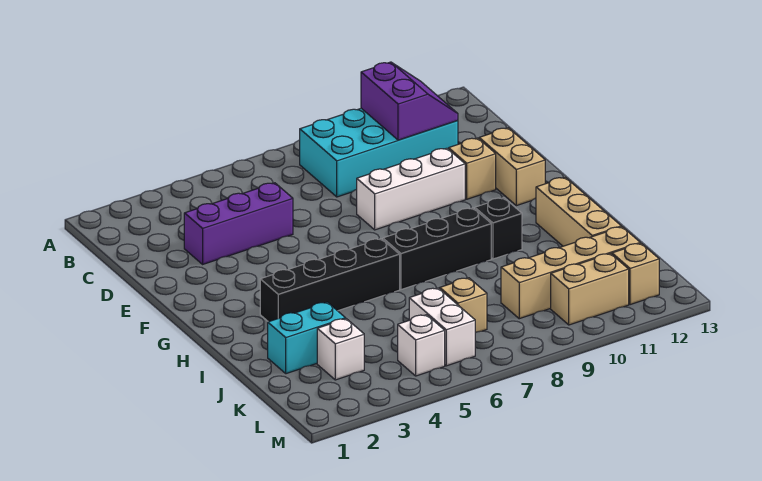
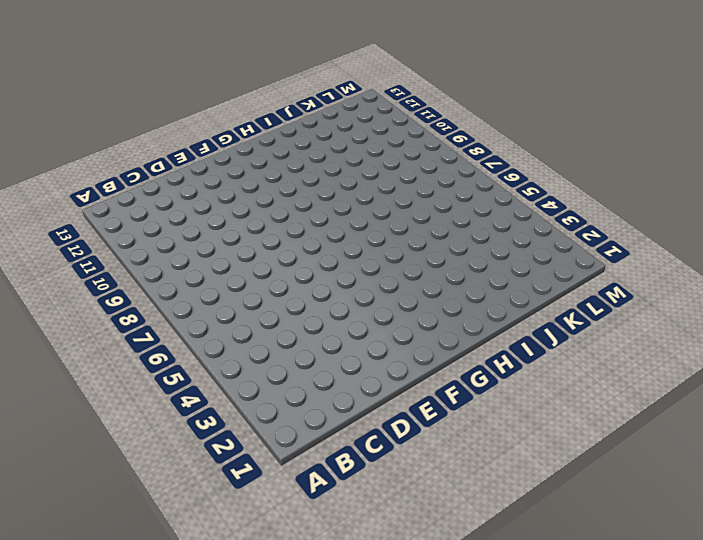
none -> cyan brick B8:C11 level 1
none -> purple brick D3:D5 level 1
none -> white brick E8:E10 level 1

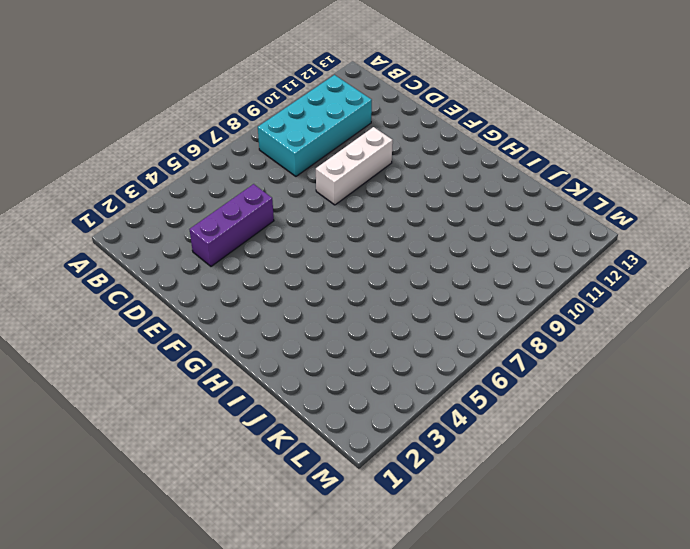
none -> tan brick E11 level 1
none -> tan brick E12:F12 level 1
none -> black brick H3:H6 level 1

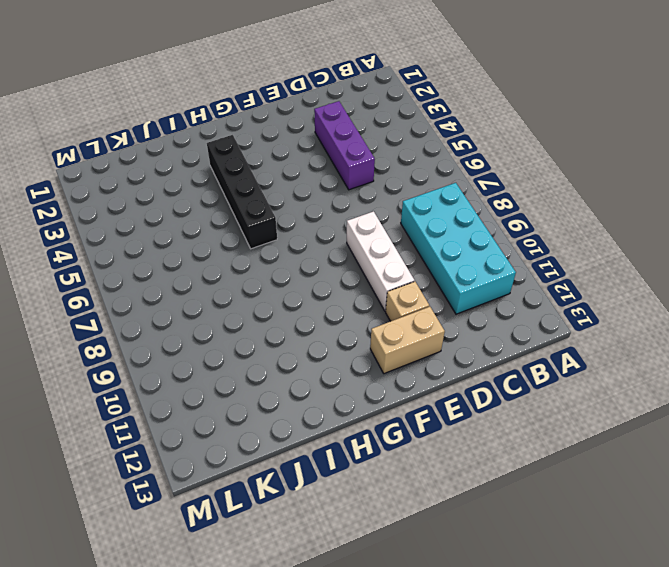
none -> black brick H7:H9 level 1
none -> black brick H10 level 1
none -> tan brick H12:J12 level 1

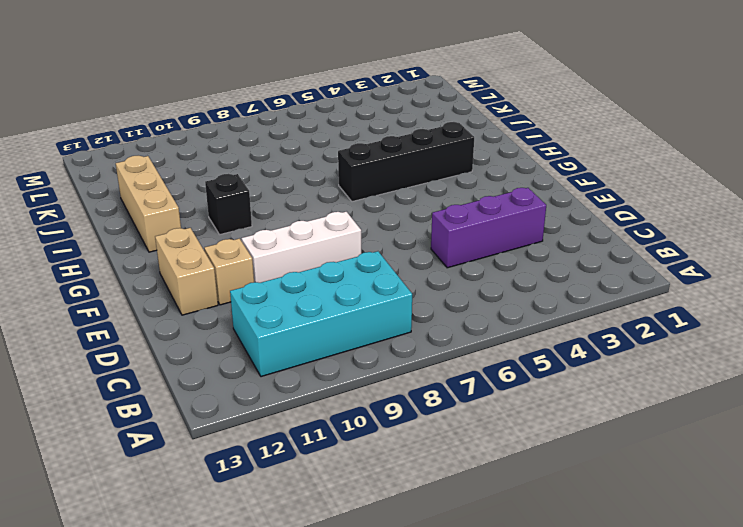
none -> black brick H7:H9 level 1
none -> cyan brick J2:J3 level 1
none -> white brick K3 level 1

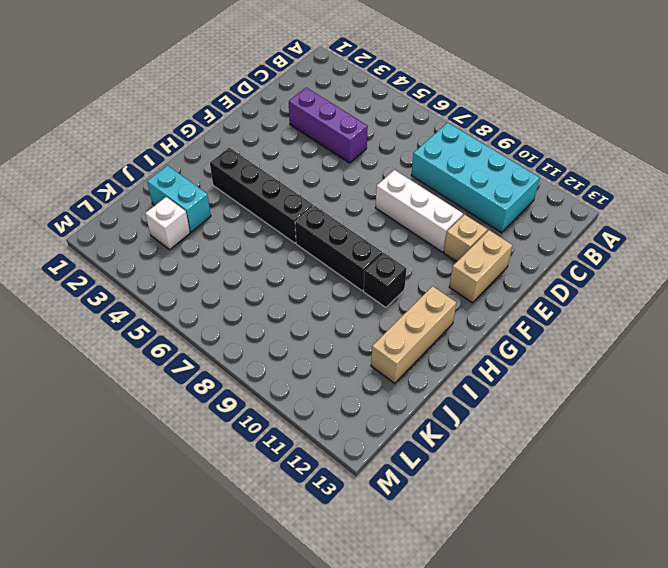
none -> white brick K6:L6 level 1
none -> tan brick K7 level 1
none -> tan brick K9:K12 level 1

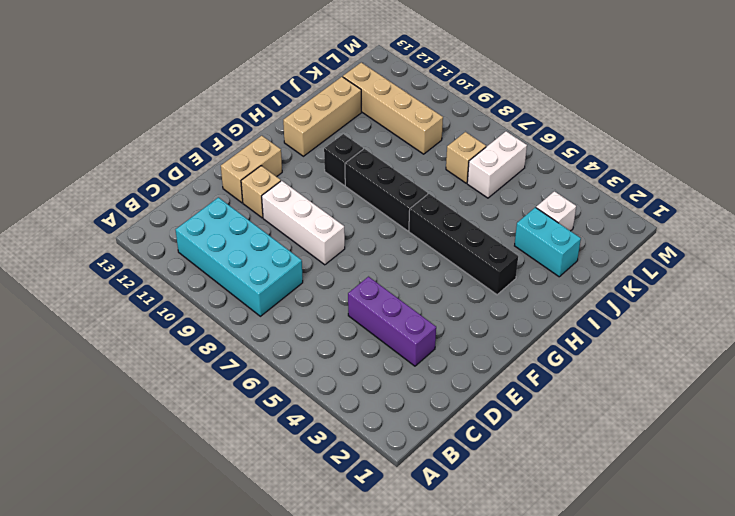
none -> white brick L5 level 1
none -> tan brick L10:L11 level 1
none -> tan brick L12 level 1

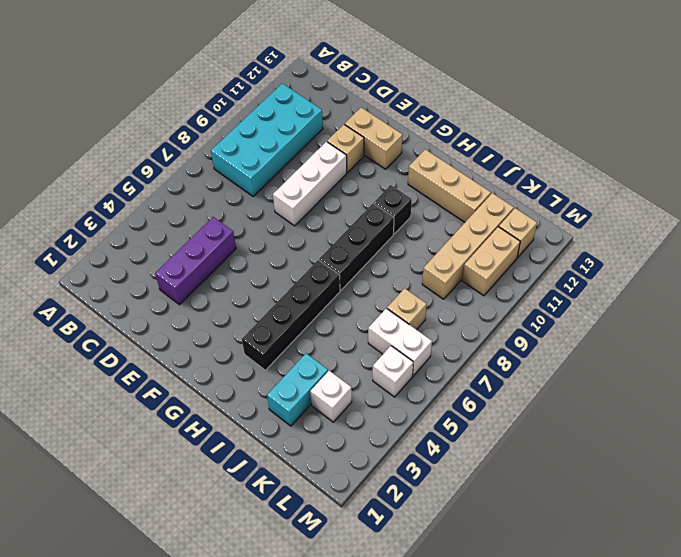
none -> purple slope B10:C11 level 2 top 10

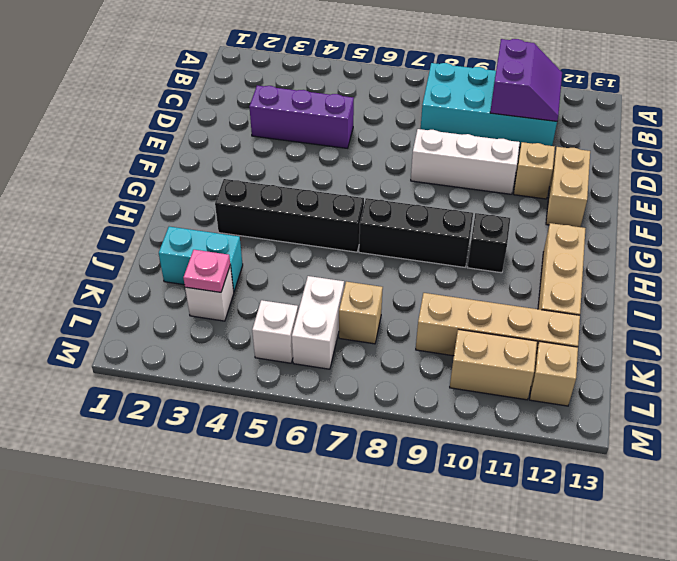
pink plate K3 level 2 -> none

